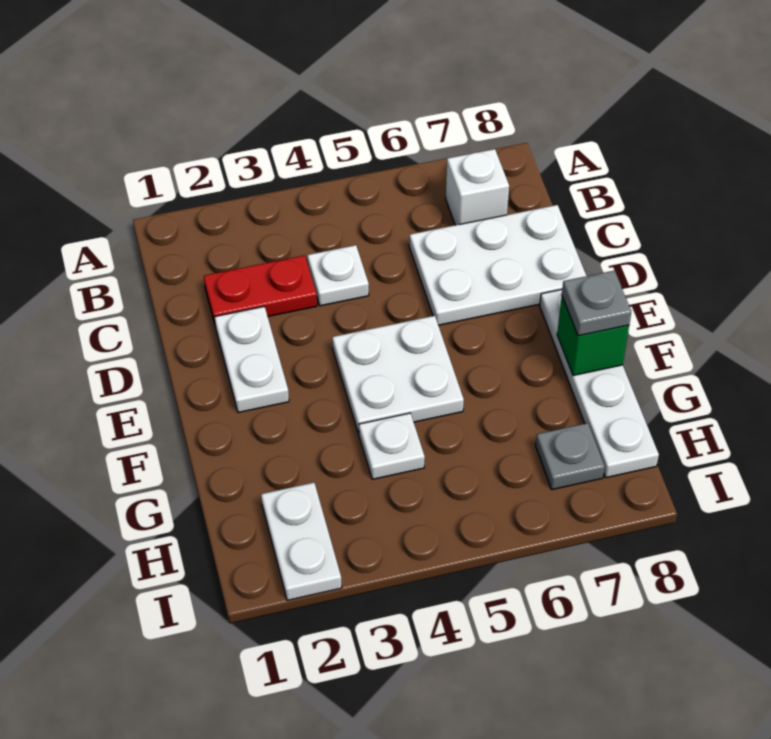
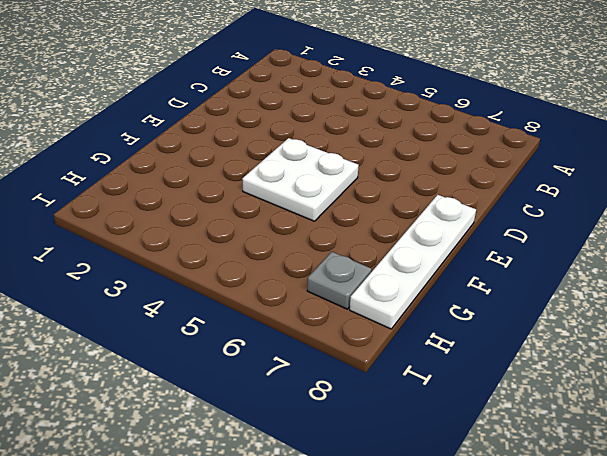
none -> white brick B7 level 1
none -> red plate C2:C3 level 1
none -> white plate C4 level 1

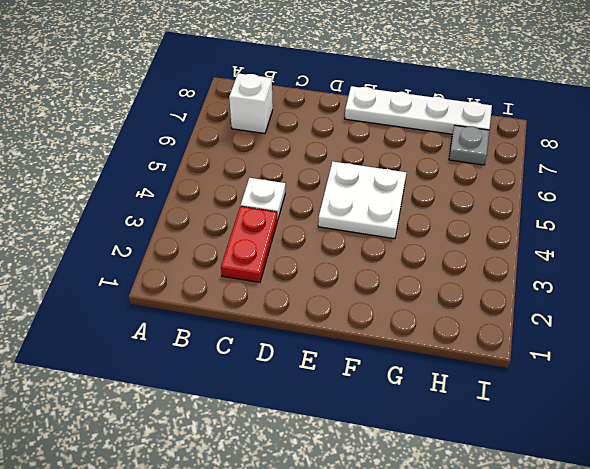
none -> white plate C6:D8 level 1
none -> white plate D2:E2 level 1
none -> white plate G4 level 1

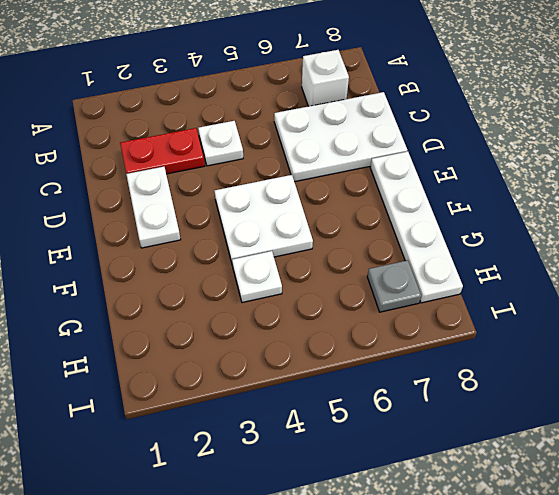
none -> white plate H2:I2 level 1
none -> green brick F8 level 2
none -> grey plate F8 level 3

